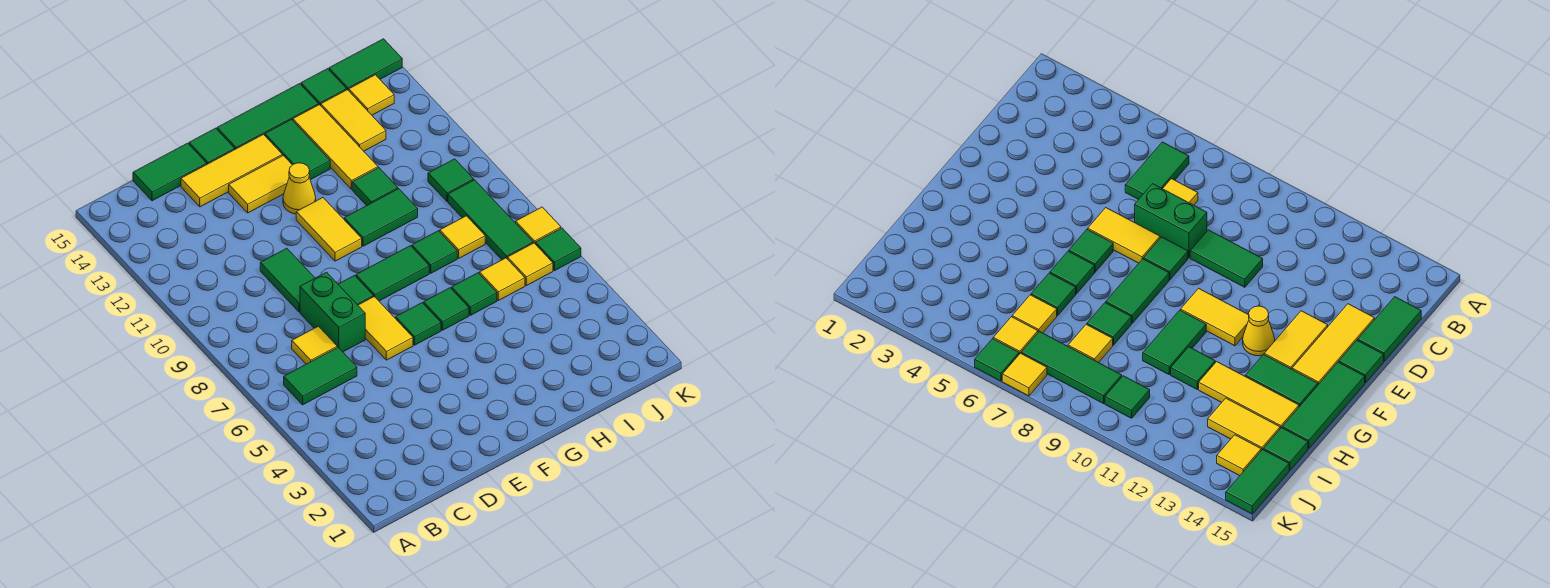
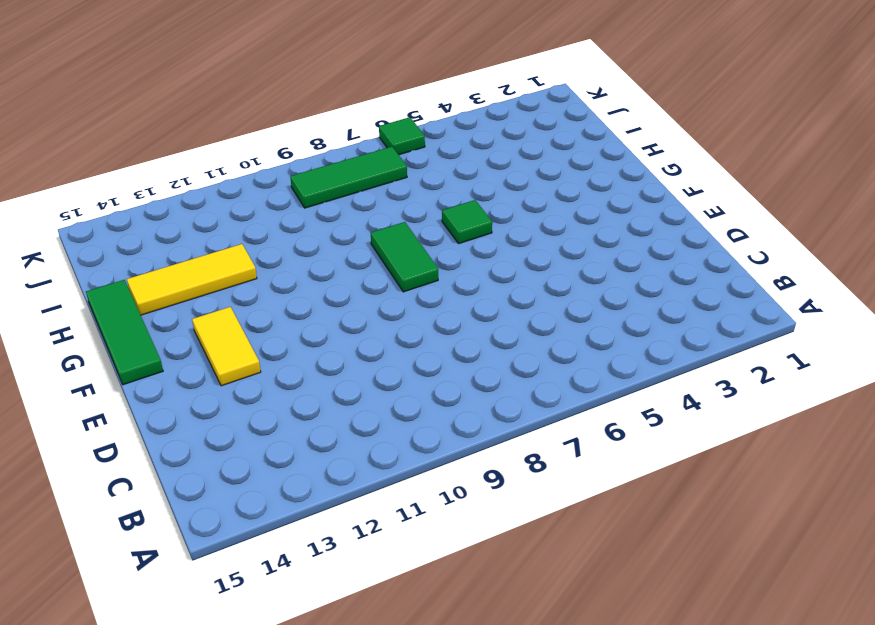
none -> green tile B6:C6 level 1
none -> yellow tile C7 level 1
none -> green tile C15:D15 level 1
none -> green brick D7:D8 level 1

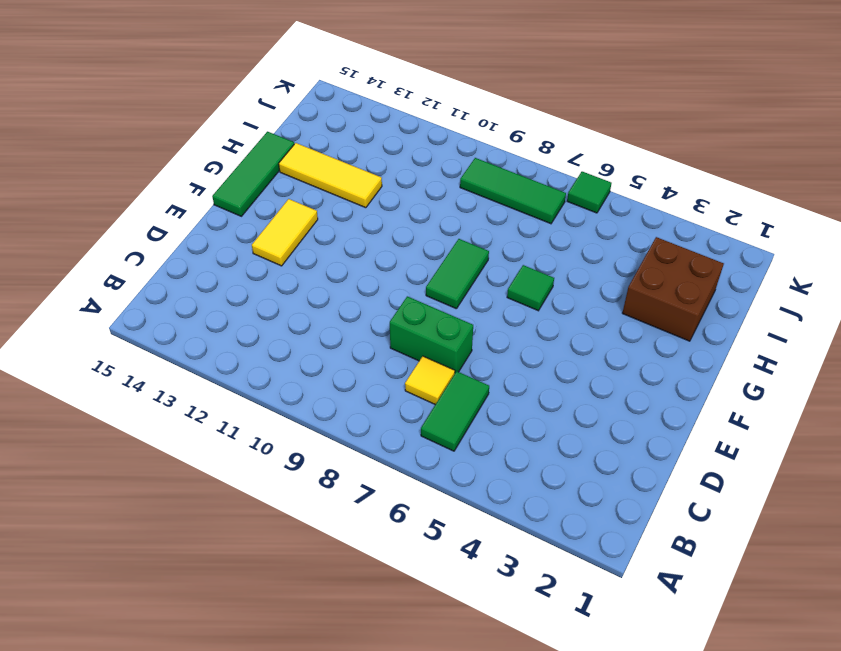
brown brick H2:I3 level 1 -> none
none -> green tile C15:D15 level 1
none -> green tile D9:D10 level 1
none -> yellow tile D14:F14 level 1
none -> yellow tile E6:E7 level 1

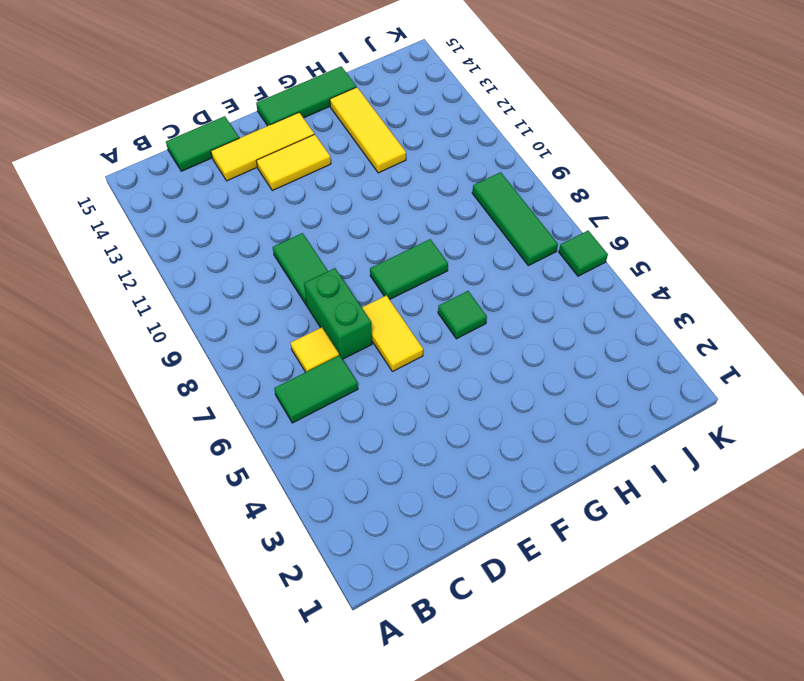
none -> green tile E8 level 1
none -> green tile E15 level 1
none -> green tile F6 level 1
none -> yellow tile F10:F11 level 1

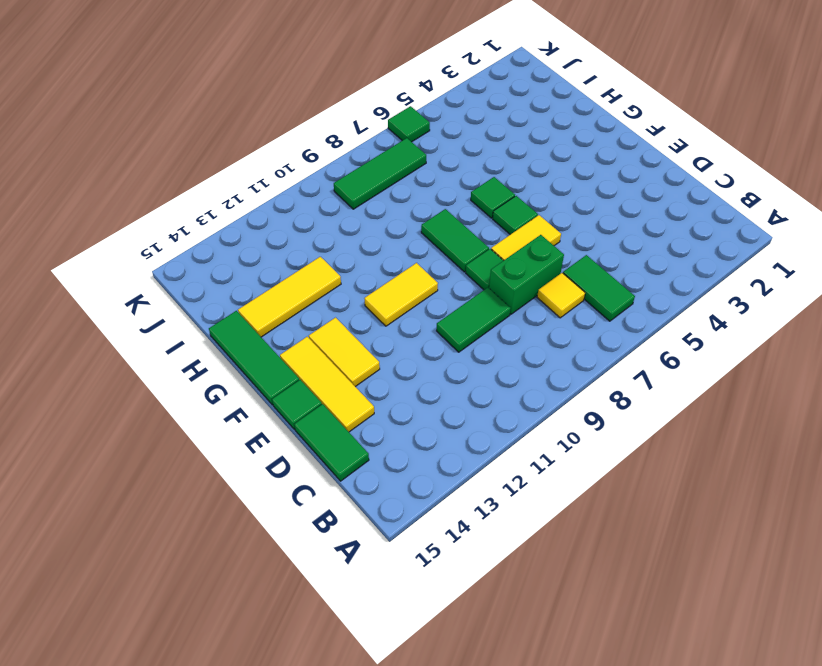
none -> yellow cone F12 level 1
none -> green tile G10:H10 level 1
none -> green tile G13:G14 level 1
none -> green tile H6 level 1

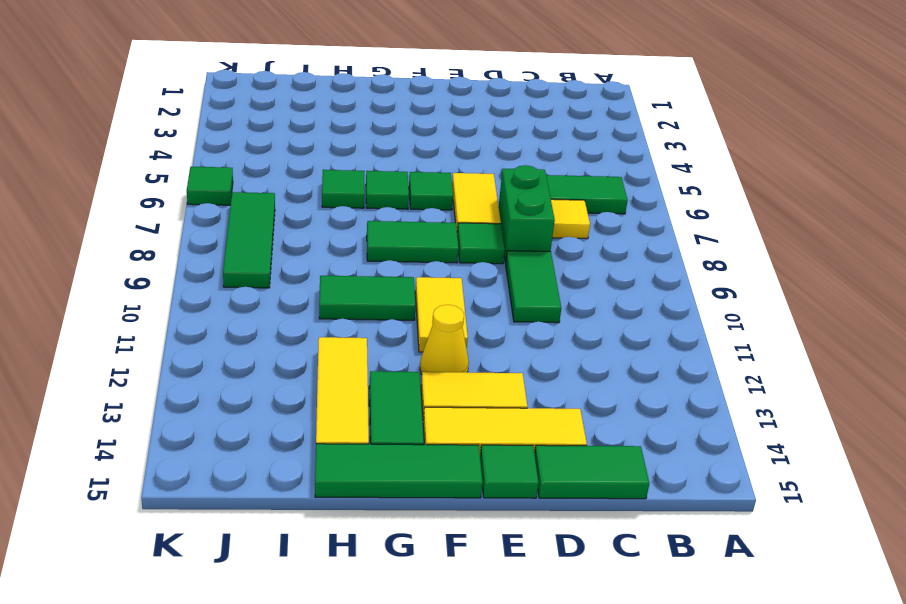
none -> green tile H8 level 1
none -> green tile H11 level 1
none -> yellow tile I6 level 1
none -> yellow tile I8 level 1

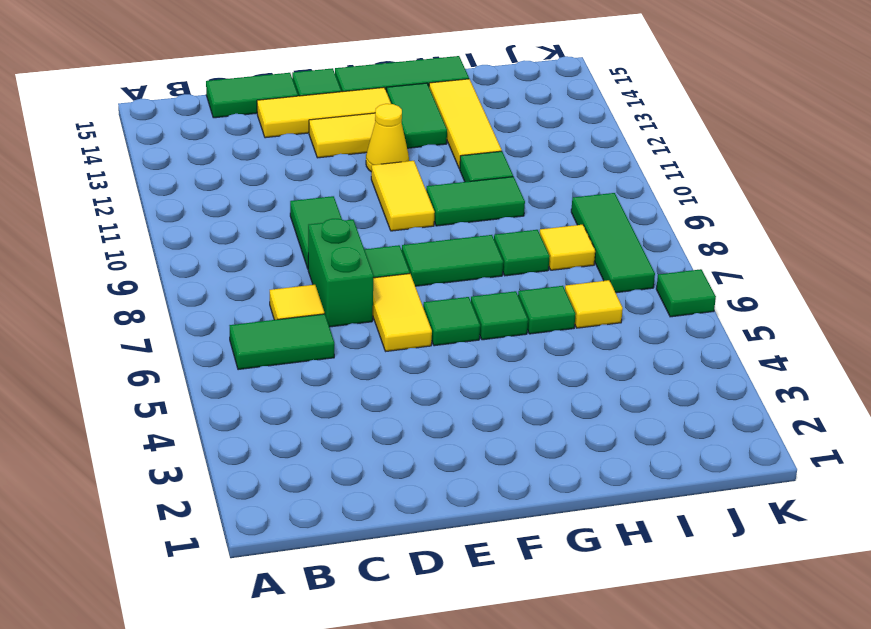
none -> yellow tile I13:I14 level 1
none -> green tile I15 level 1
none -> yellow tile J6 level 1
none -> green tile J10 level 1

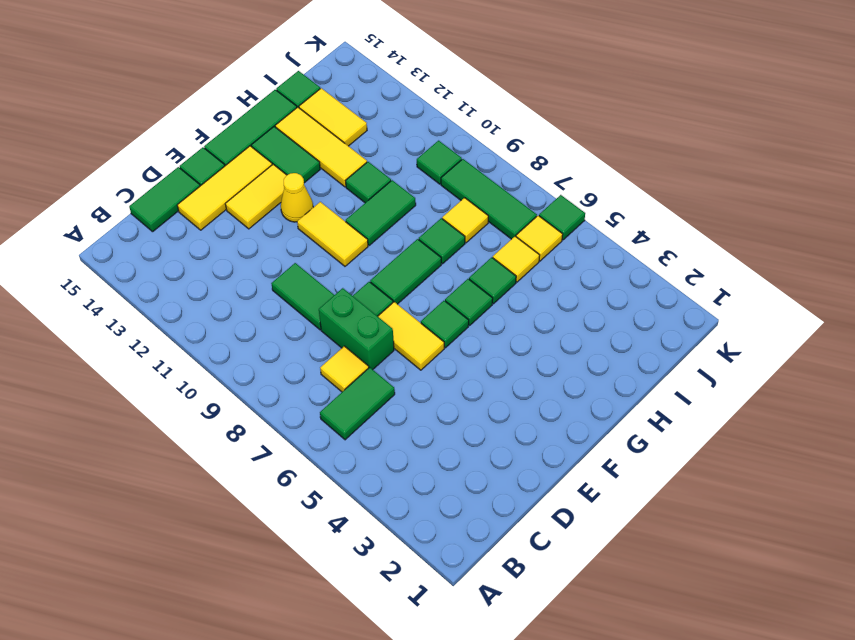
none -> yellow tile J14 level 1
none -> green tile J15:K15 level 1
none -> yellow tile K7 level 1

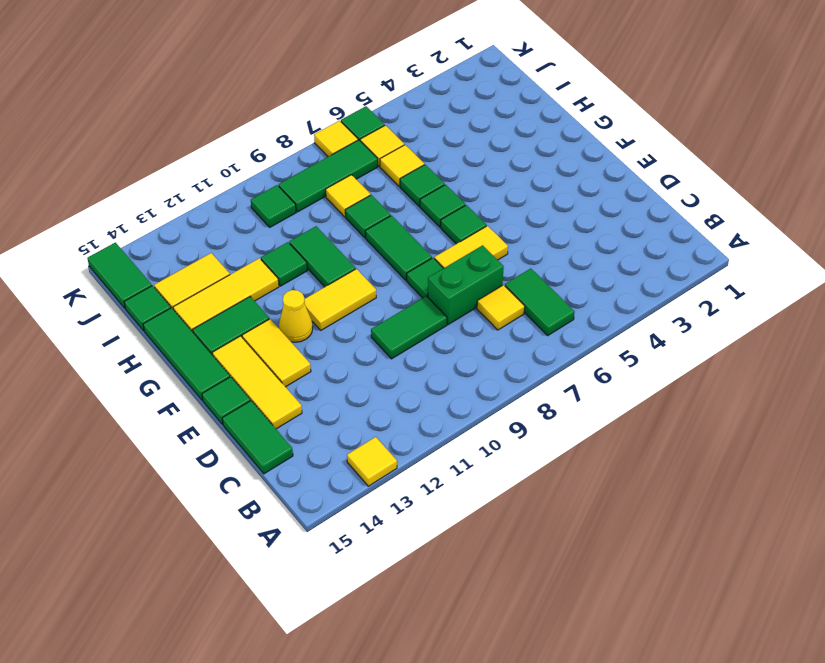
yellow tile A13 level 1 -> yellow tile J14 level 1

